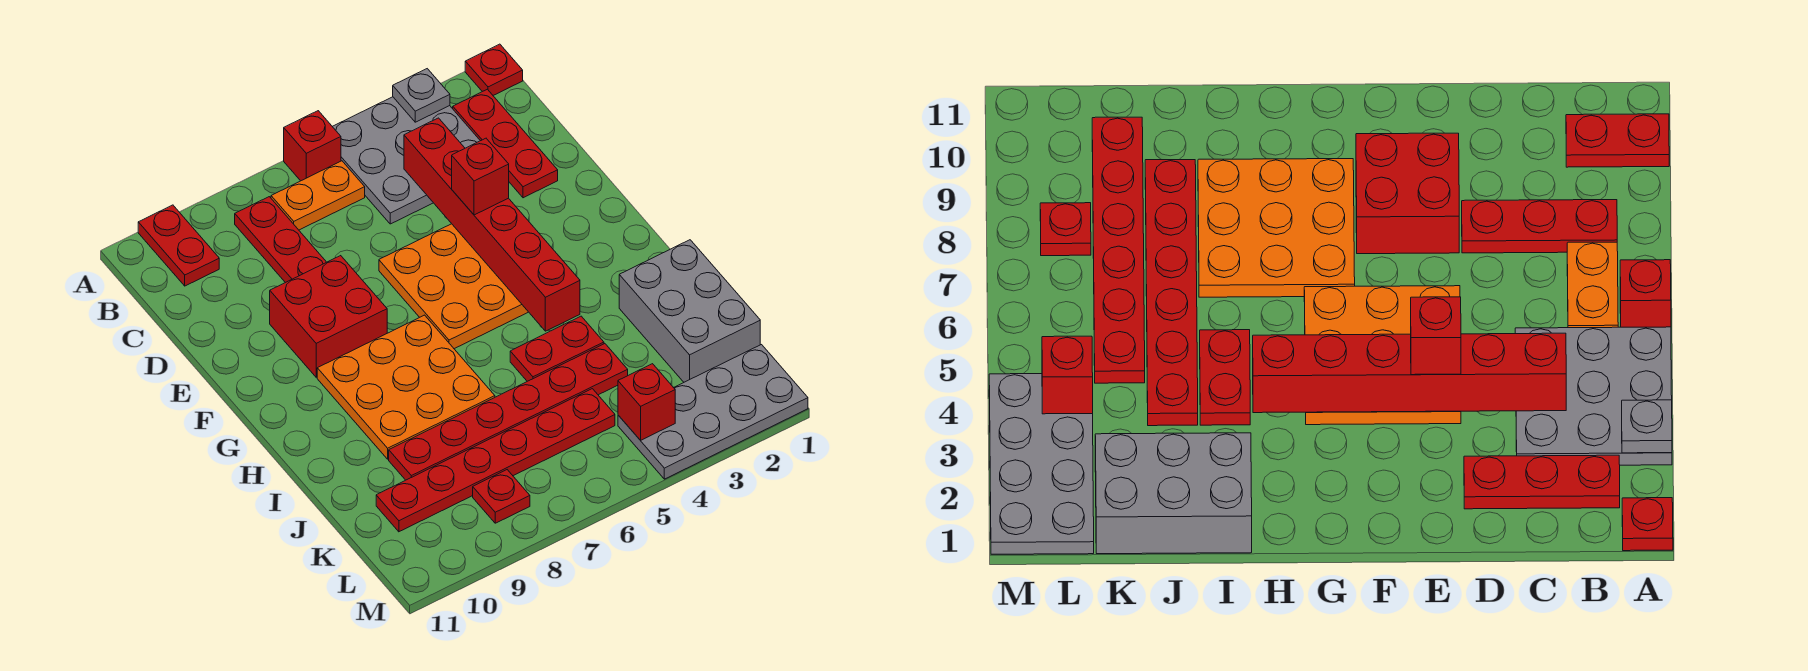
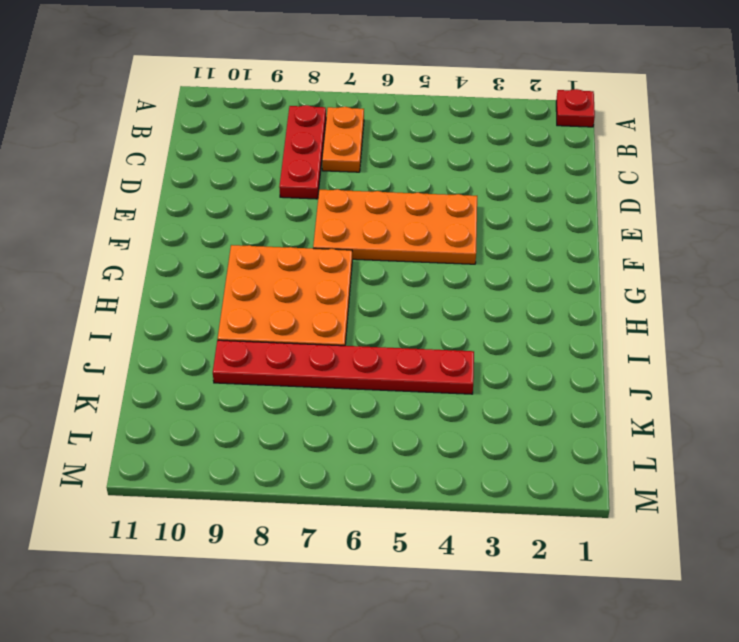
orange plate B7:C7 level 1 -> orange plate B6:B7 level 1
orange plate E4:F7 level 1 -> orange plate E4:G6 level 1
none -> grey plate A3:C5 level 1
none -> red brick A6 level 1
none -> red plate A10:B10 level 1

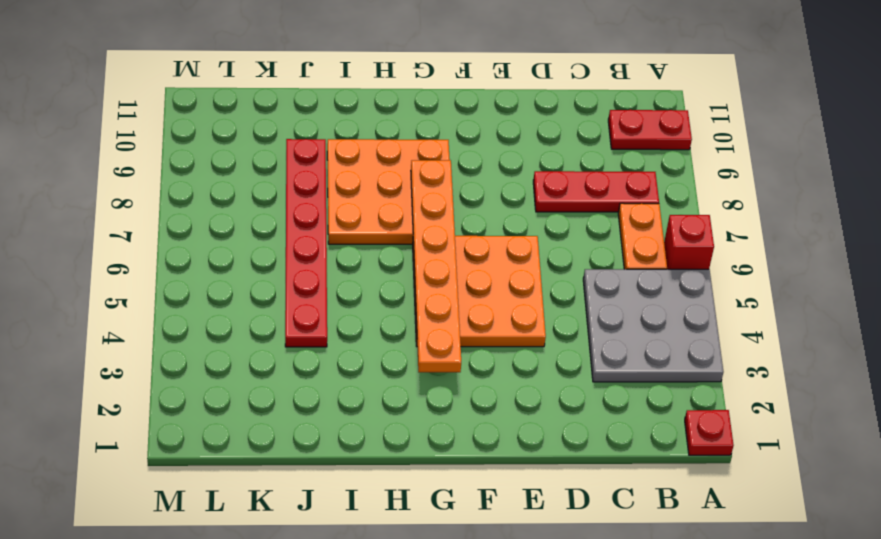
orange plate G3:G8 level 2 -> red brick C4:H4 level 2
none -> red plate B2:D2 level 1
none -> red brick E8:F9 level 1
none -> grey brick I1:K2 level 1

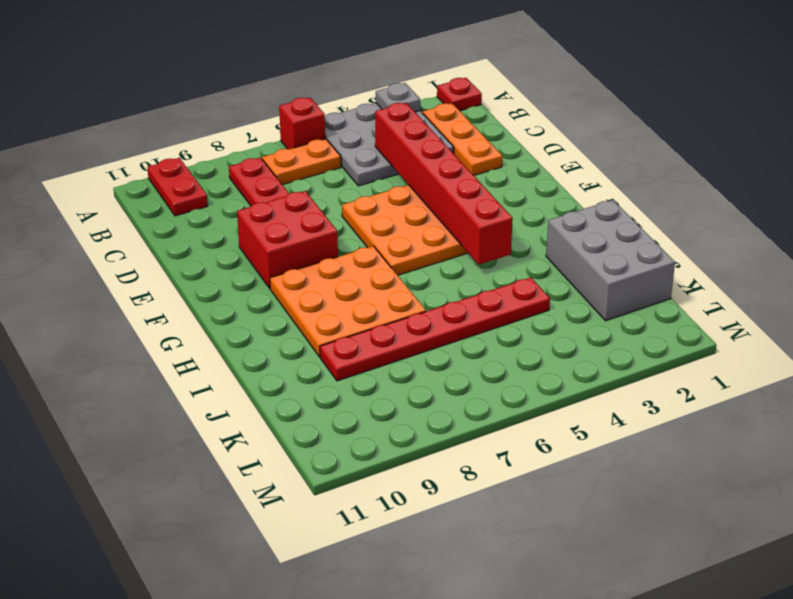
orange plate B2:D2 level 1 -> red plate B2:D2 level 1
none -> red plate I4:I5 level 1
none -> red plate K5:K10 level 1
none -> grey plate L1:M4 level 1

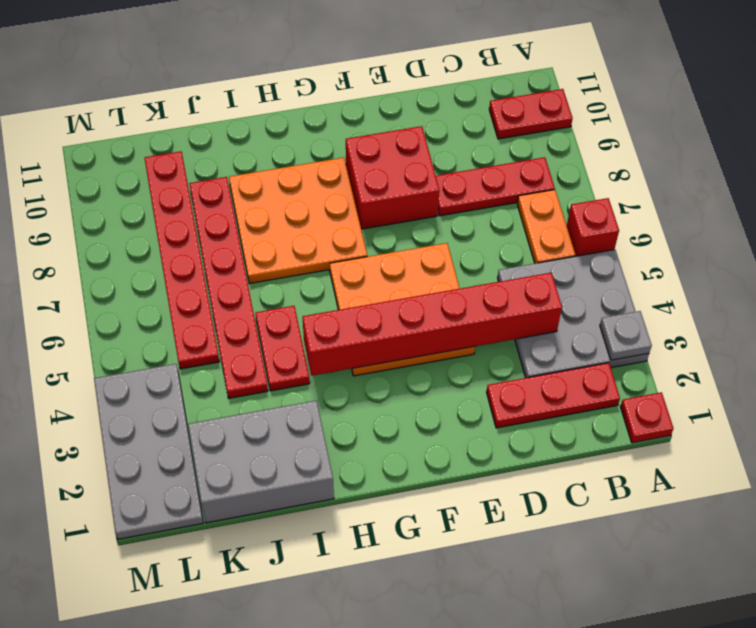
none -> red plate L8 level 1
none -> red brick L4 level 2
none -> red brick E4 level 3

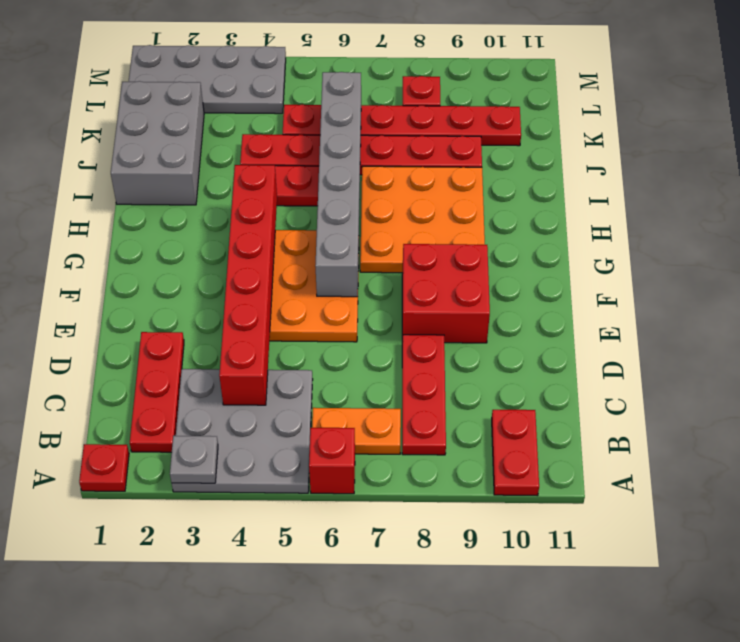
grey brick F6:K6 level 2 -> none
none -> red brick L4 level 2
none -> red brick E4 level 3

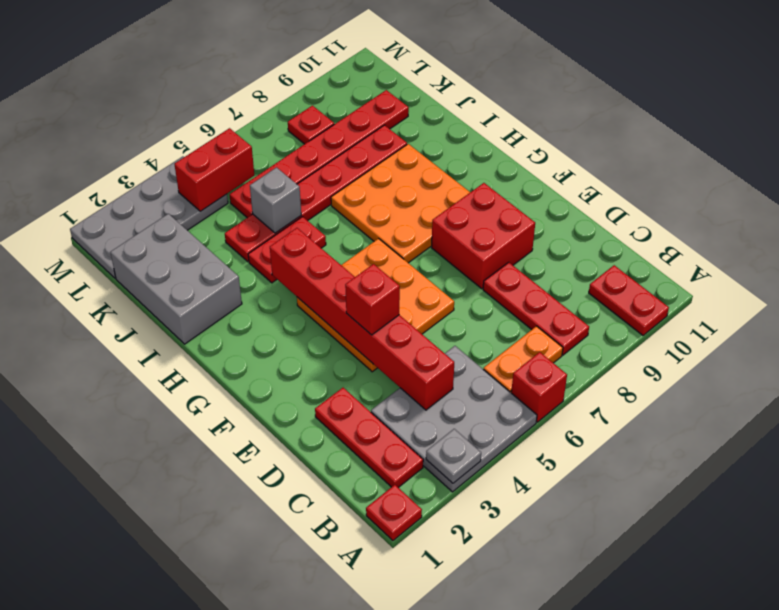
grey brick J5 level 2 -> none
red brick L4:L5 level 2 -> red brick L4 level 2

